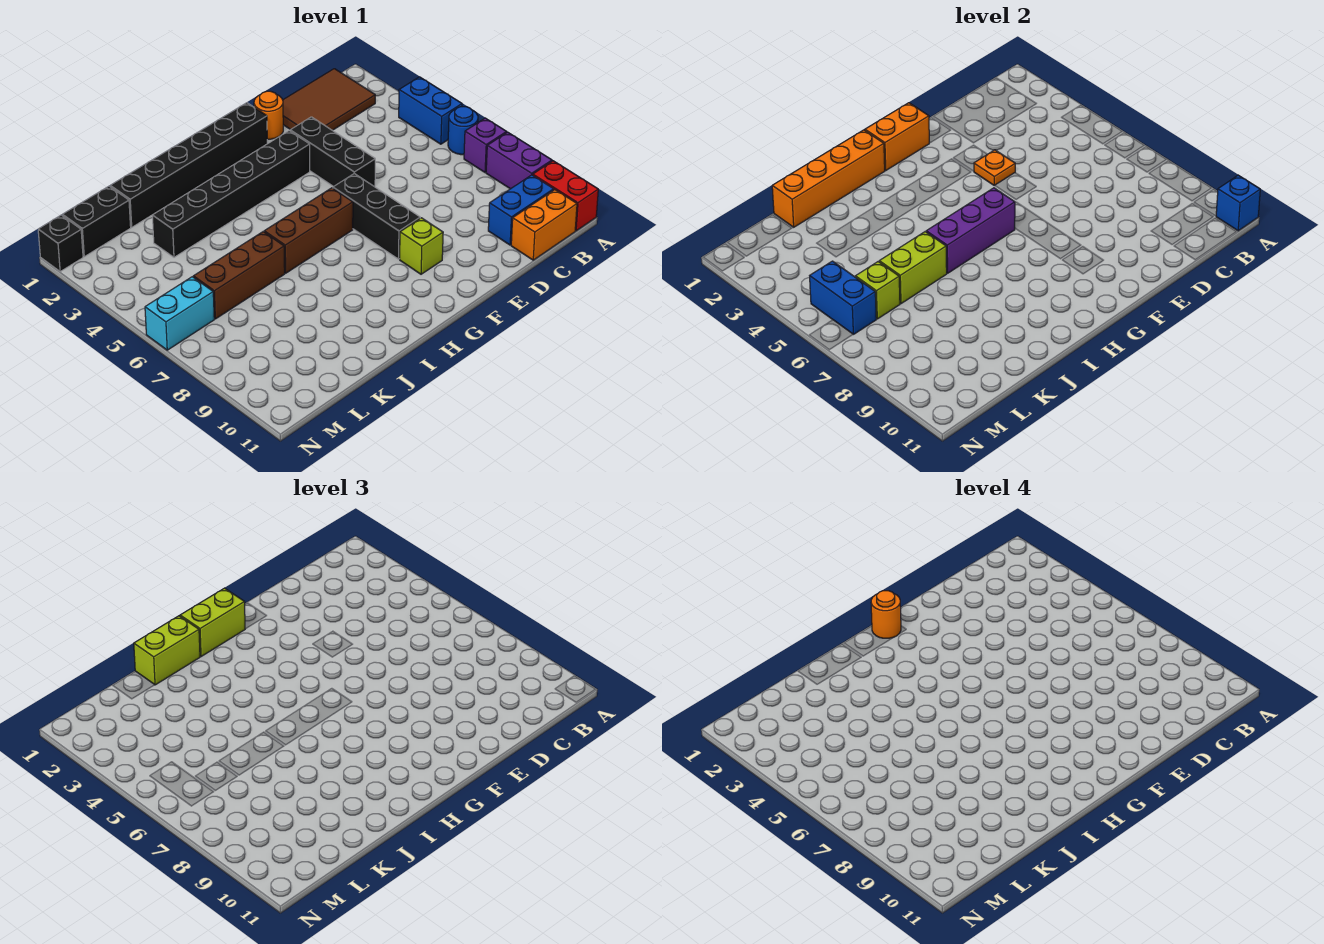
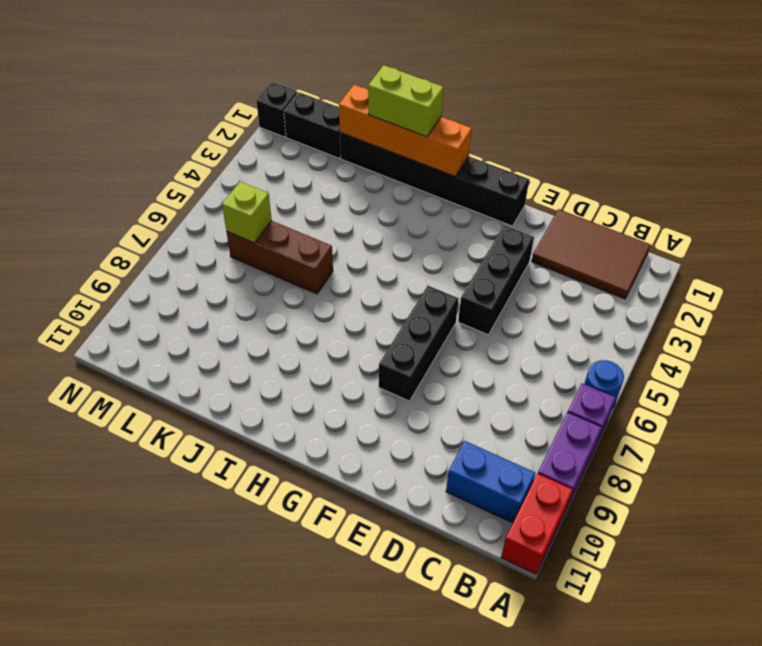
none -> blue brick A4:A5 level 1
none -> orange brick B11:C11 level 1
none -> orange round brick E1 level 1
none -> black brick F3:K3 level 1

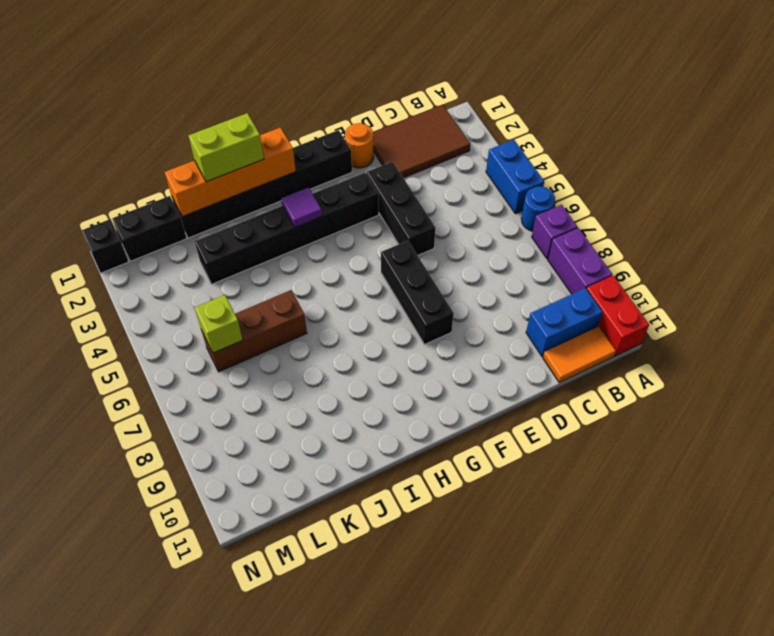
orange tile B11:C11 level 1 -> orange brick B11:C11 level 1
purple tile H3 level 2 -> none
none -> lime brick F9 level 1
none -> brown brick G6:I6 level 1
none -> cyan brick M6:N6 level 1
none -> blue brick A11 level 2

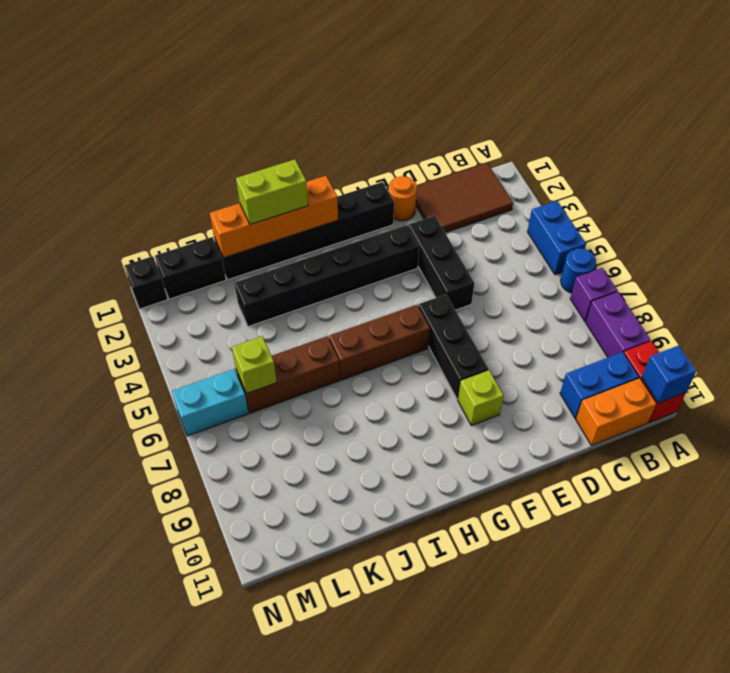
none -> orange plate E4 level 2
none -> orange brick F1:G1 level 2
none -> purple brick G6:I6 level 2
none -> lime brick J6:K6 level 2

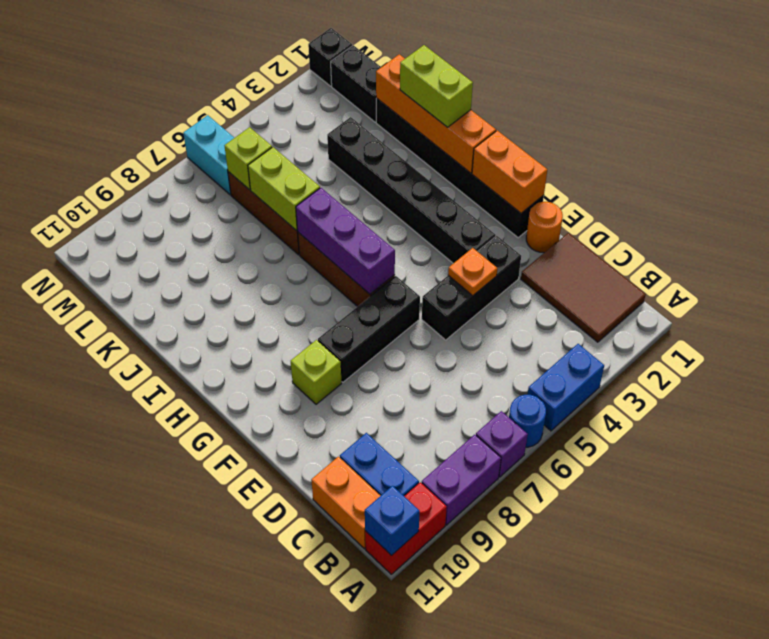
none -> blue brick M5:M6 level 2
none -> lime brick G1:H1 level 3
none -> orange round brick G1 level 4

